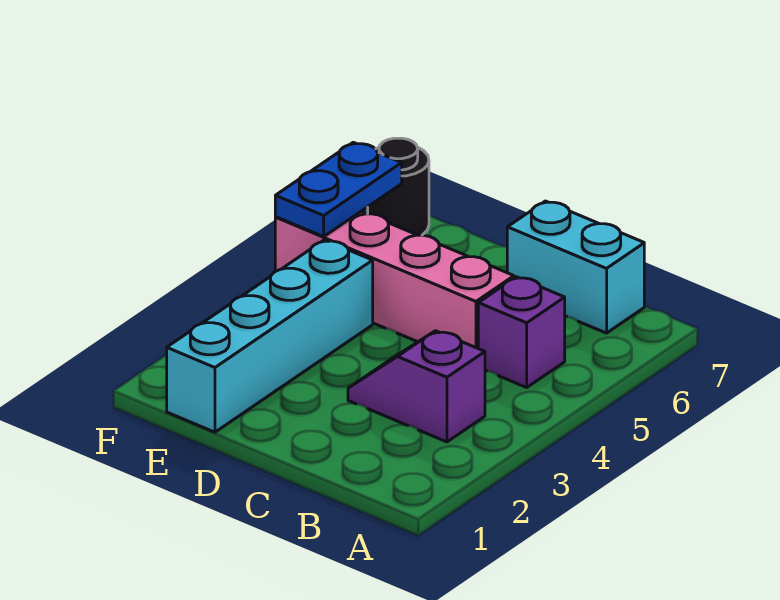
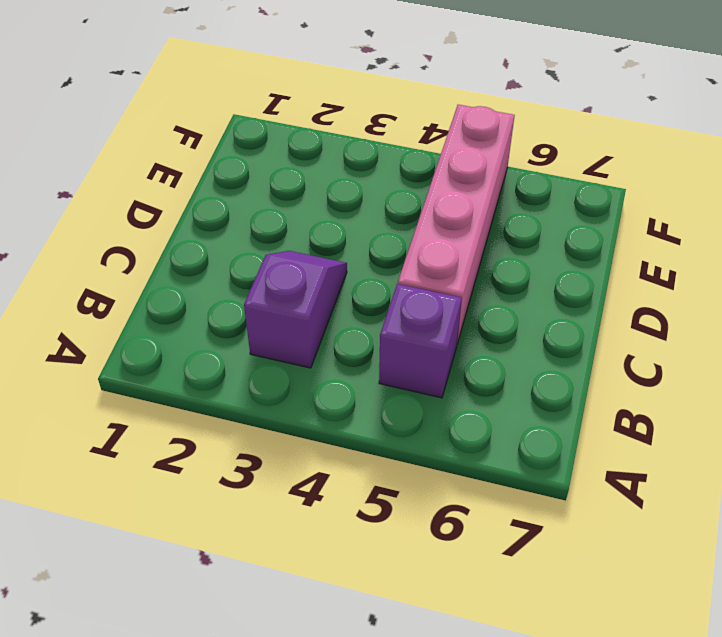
none -> cyan brick B7:C7 level 1
none -> cyan brick E1:E4 level 1

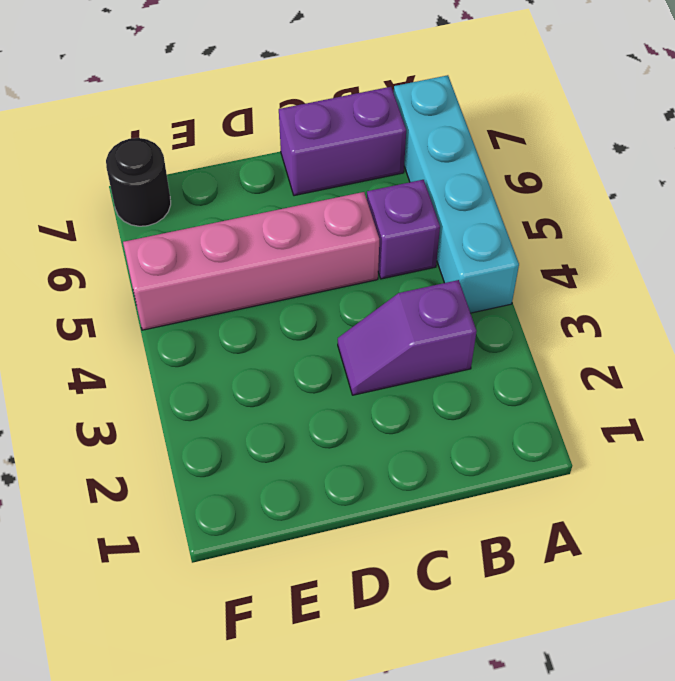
cyan brick A4:A7 level 1 -> cyan brick E1:E4 level 1
purple brick B7:C7 level 1 -> cyan brick B7:C7 level 1
none -> blue plate F5:F6 level 2

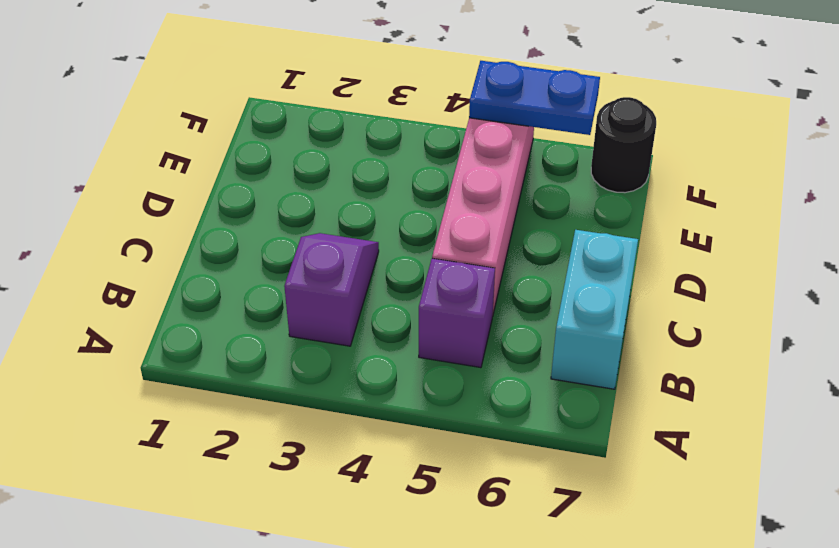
none -> cyan brick E1:E4 level 1

